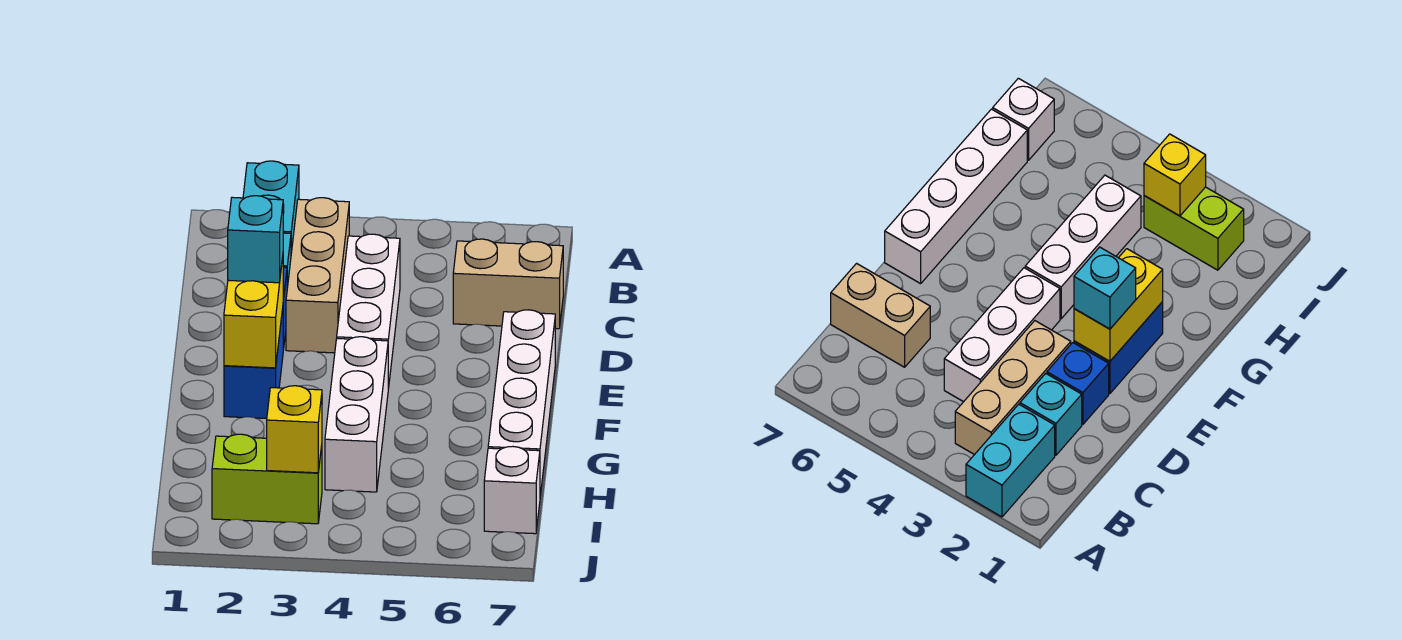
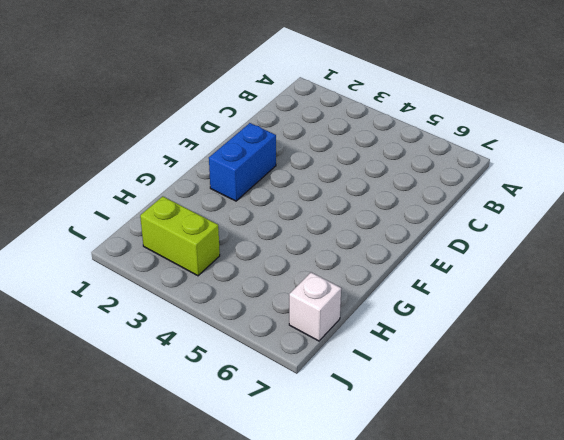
none -> cyan brick A2:B2 level 1
none -> tan brick B3:D3 level 1
none -> cyan brick C2 level 1

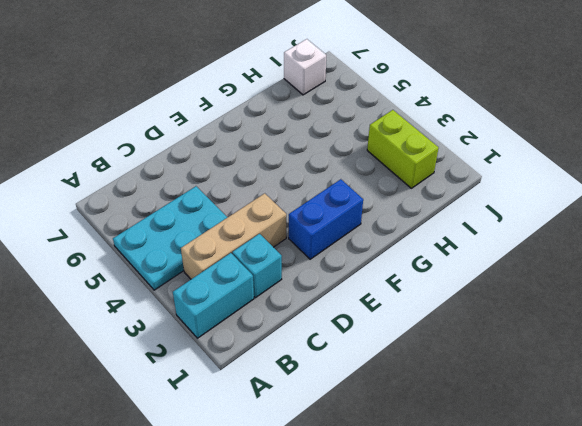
cyan plate A4:C5 level 1 -> white brick C4:E4 level 1
none -> tan brick C6:C7 level 1
none -> blue brick D2 level 1
none -> white brick E7:H7 level 1

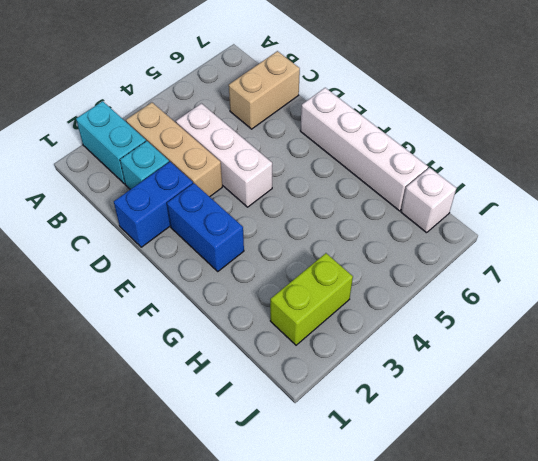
blue brick D1:D2 level 1 -> blue brick D2 level 1
none -> white brick F4:H4 level 1
none -> yellow brick E2:F2 level 2
none -> yellow brick I3 level 2

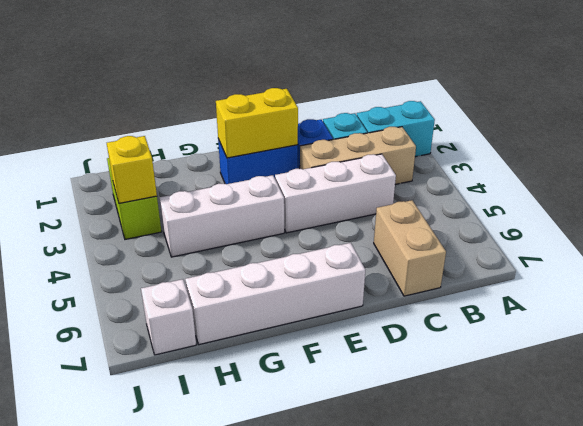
none -> cyan brick E2 level 3

